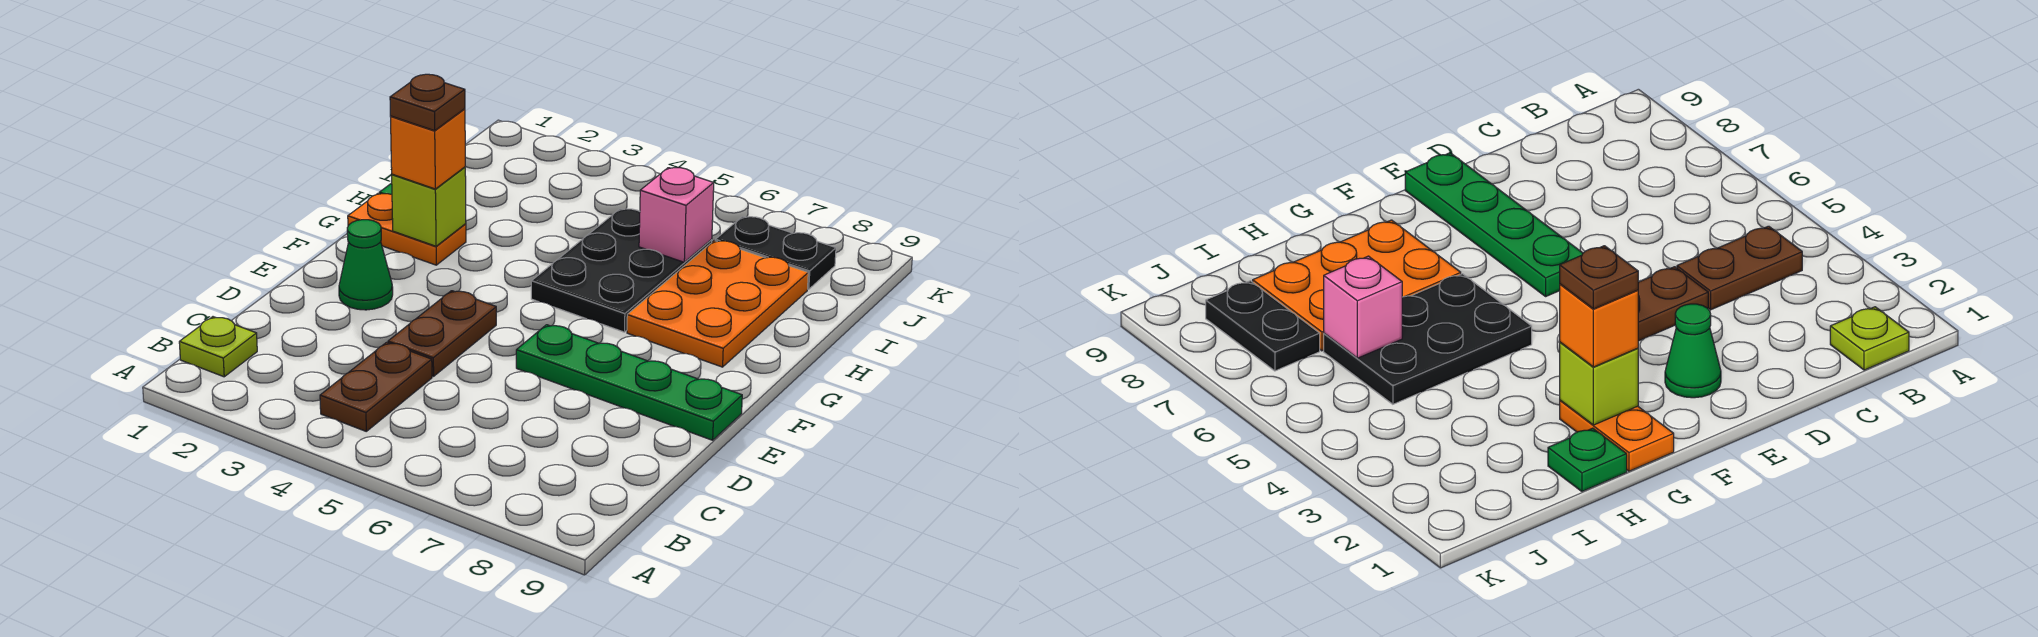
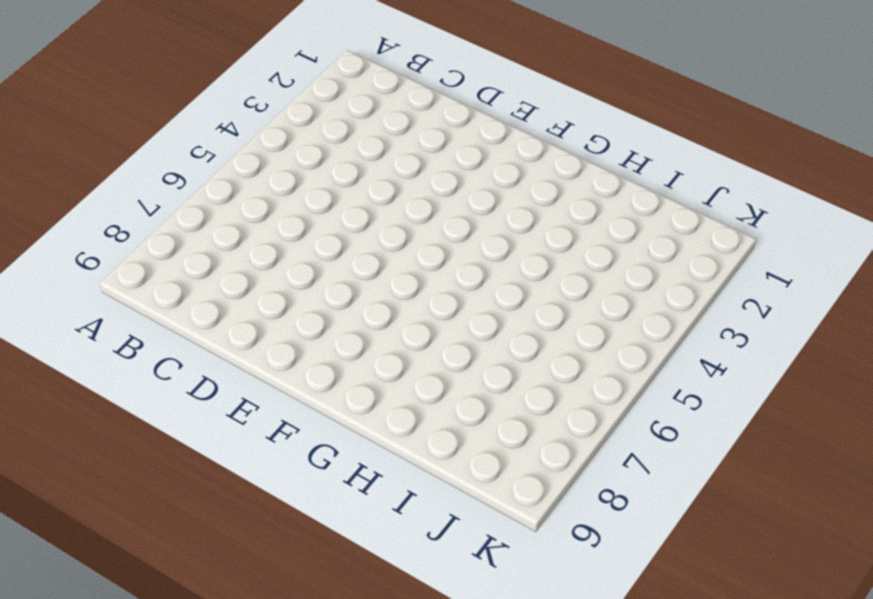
none -> lime plate B1 level 1
none -> brown plate B4:C4 level 1
none -> brown plate D4:E4 level 1

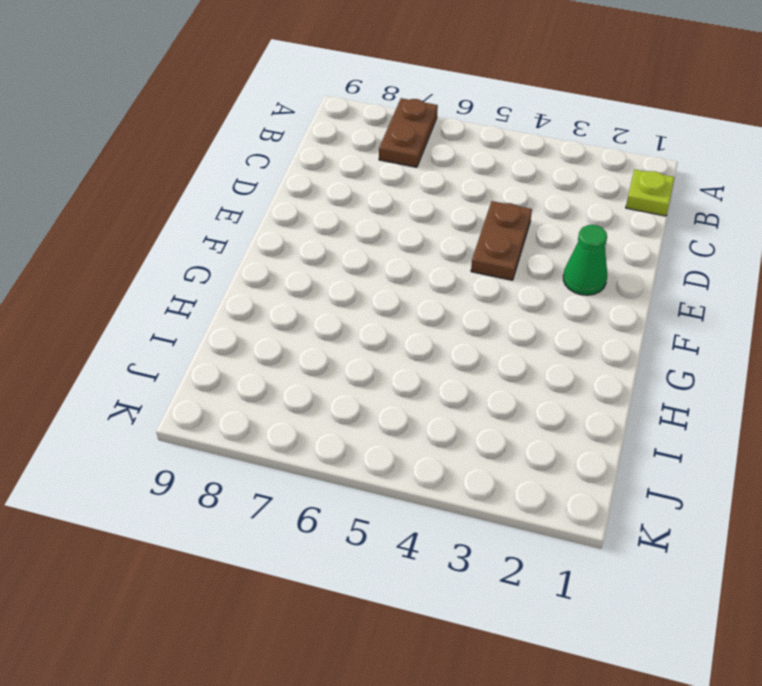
brown plate A7:B7 level 1 -> brown plate B4:C4 level 1
none -> green plate E6:E9 level 1
none -> orange plate G1:G2 level 1
none -> black plate G5:I6 level 1

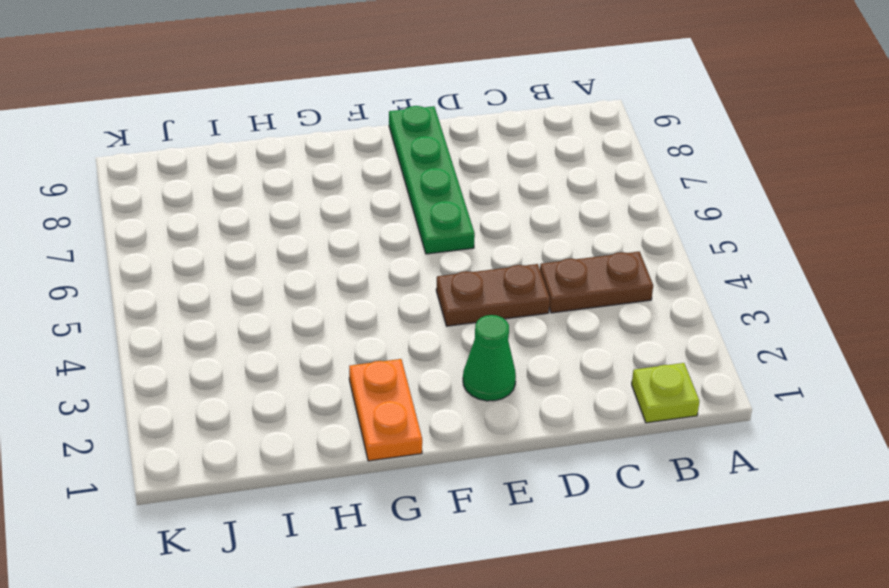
none -> black plate G5:I6 level 1
none -> orange plate G7:I8 level 1
none -> green plate H1 level 1

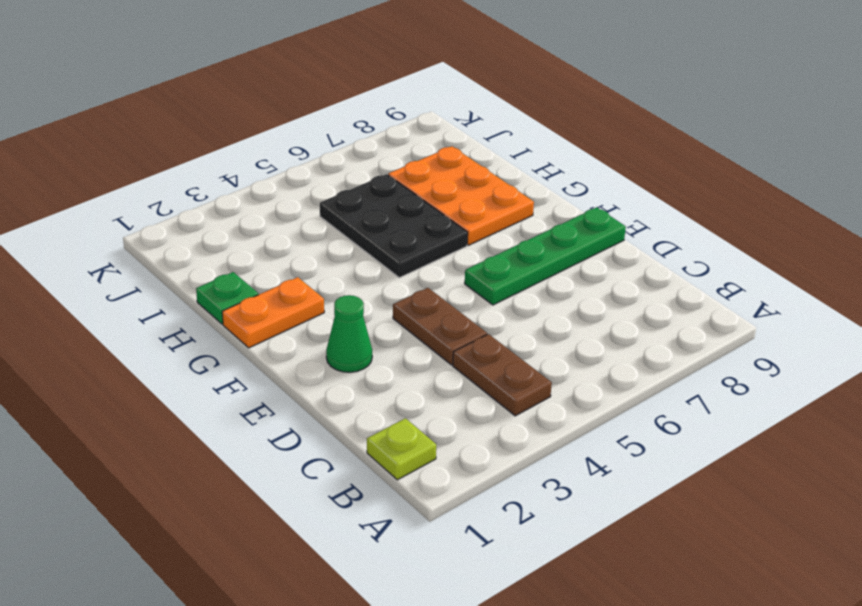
none -> black plate J7:J8 level 1
none -> lime brick G2 level 2
none -> pink brick I6 level 2

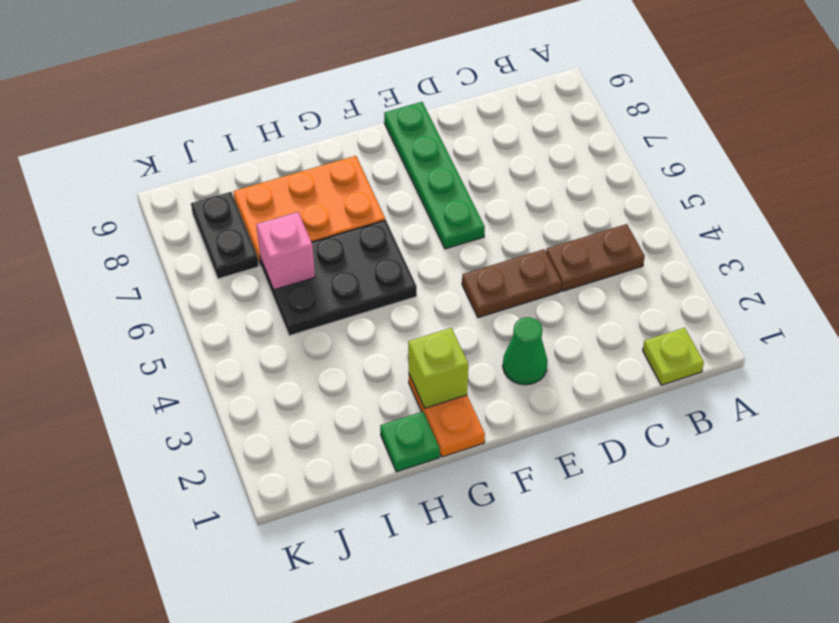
none -> orange brick G2 level 3
none -> brown plate G2 level 4

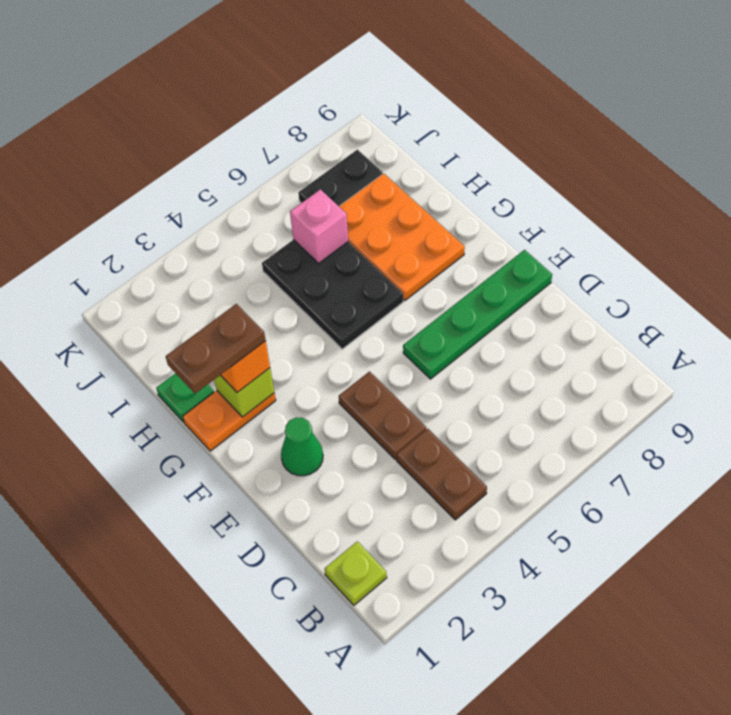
brown plate G1:G2 level 4 -> brown plate G2 level 4

